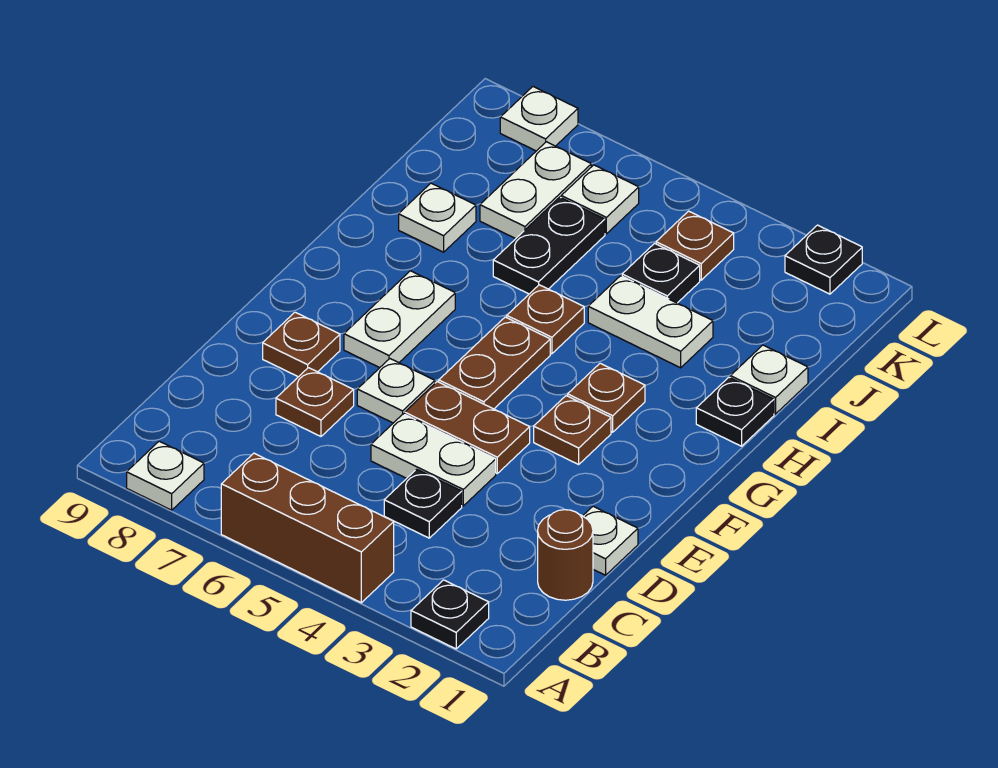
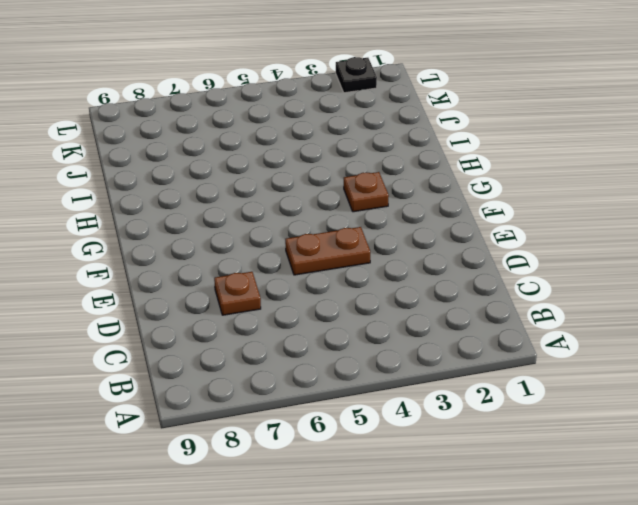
none -> black plate A2 level 1
none -> brown brick A4:A6 level 1
none -> white plate A8 level 1

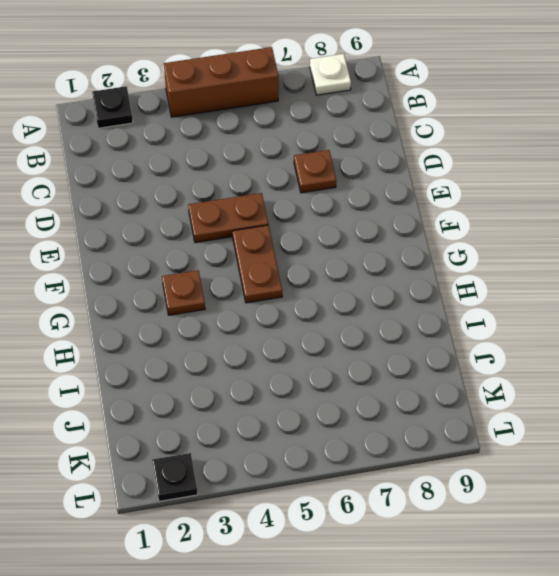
none -> brown round brick C1 level 1
none -> black plate C4 level 1
none -> white plate D1 level 1

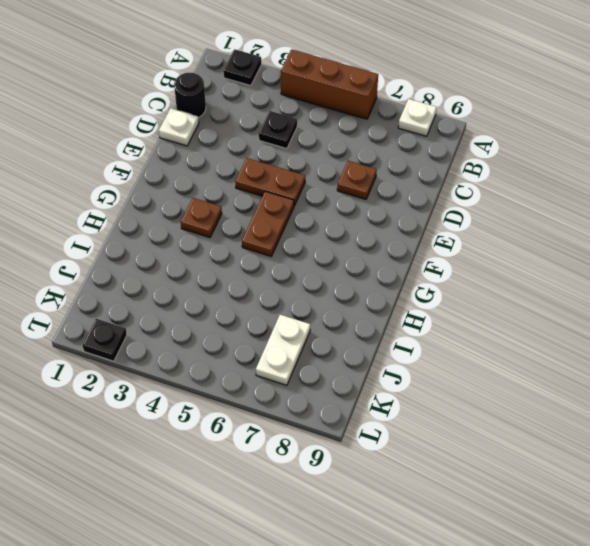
black round brick C1 level 1 -> brown round brick C1 level 1
none -> white plate D4:D5 level 1
none -> white plate E6 level 1
none -> brown plate E8 level 1

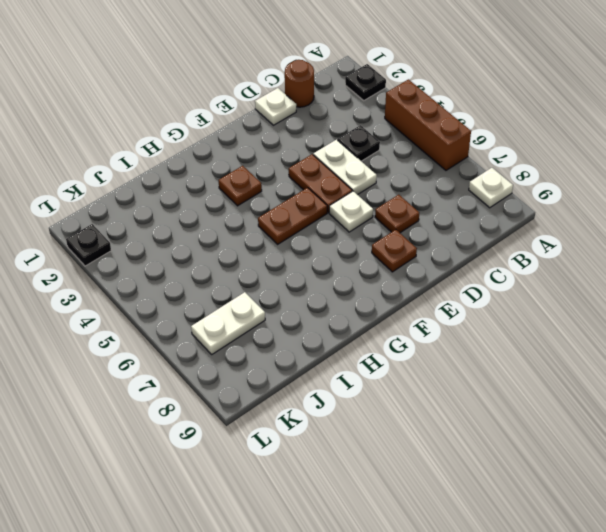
none -> brown plate F3 level 1
none -> white plate F7:G7 level 1
none -> black plate H1 level 1

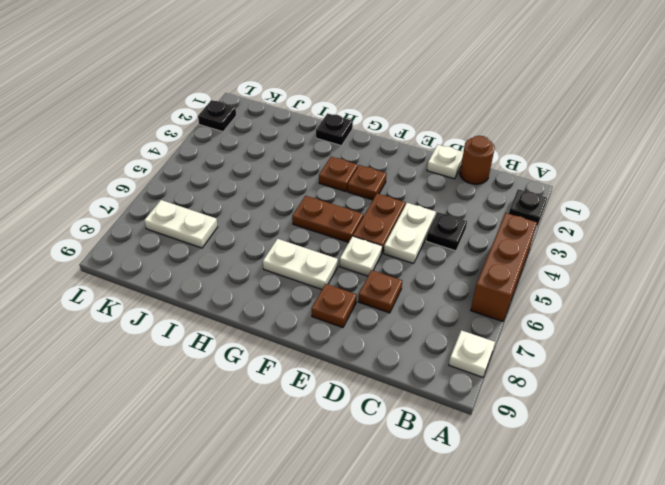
none -> brown plate H5 level 1
none -> white plate I1 level 1
none -> white plate I3:I4 level 1

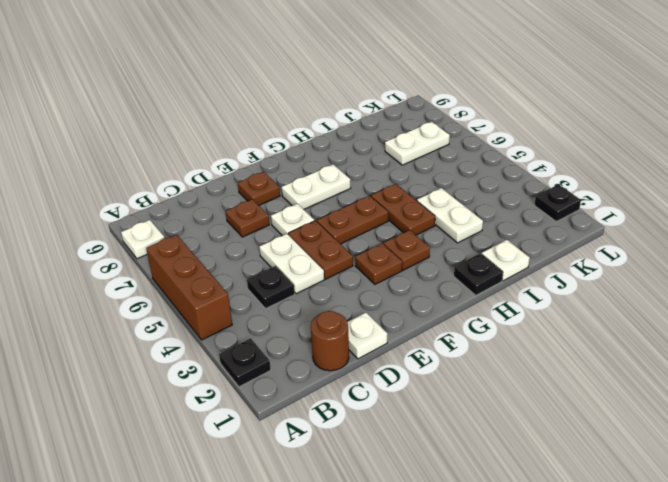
brown plate H4:H5 level 1 -> brown plate H5 level 1
none -> black plate I6:J6 level 1
none -> white plate I8 level 1
none -> black plate J4 level 1

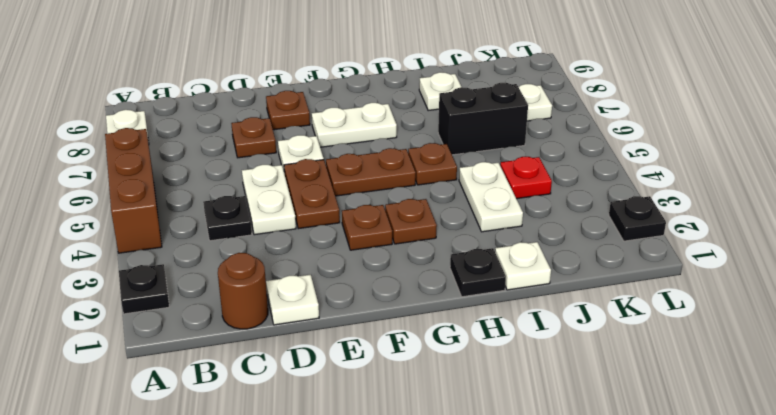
black brick I6:J6 level 1 -> black plate I6:J6 level 1
red plate J4 level 1 -> black plate J4 level 1
none -> brown plate K4 level 1
none -> white plate K6 level 1
none -> white plate L8 level 1

